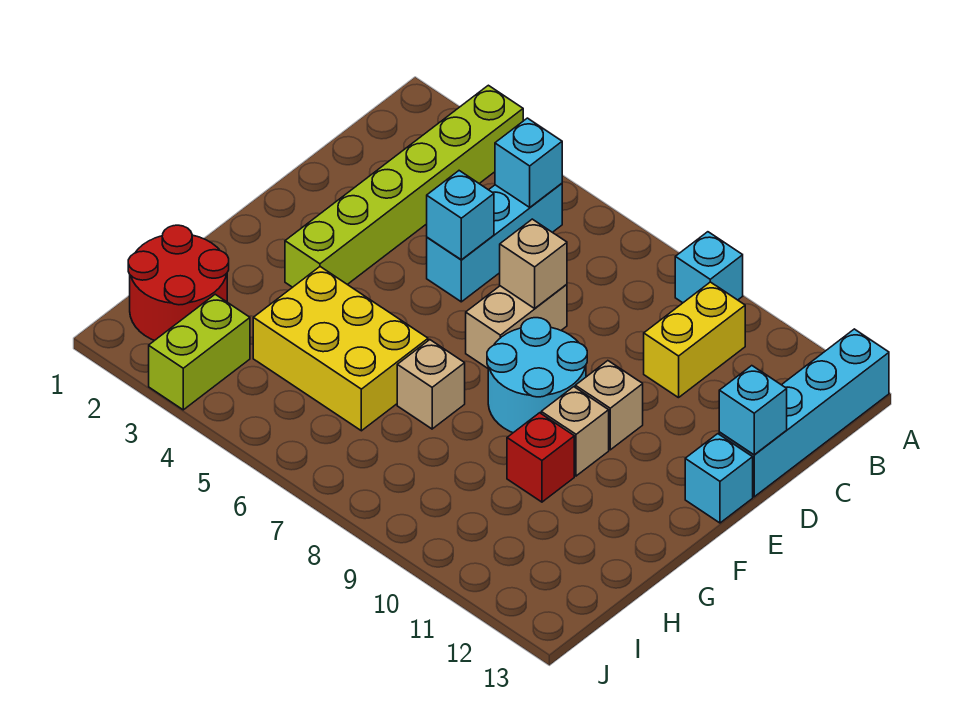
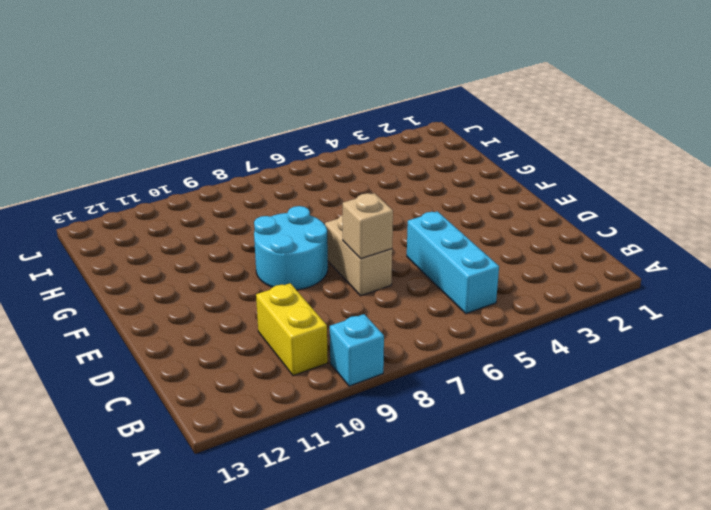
none -> lime brick A3:F3 level 1
none -> cyan brick A13:D13 level 1
none -> tan brick E10 level 1

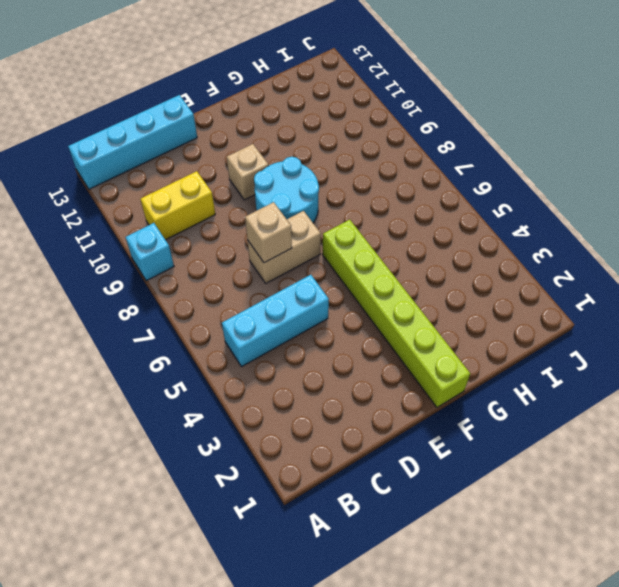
lime brick F1:F6 level 1 -> lime brick A3:F3 level 1
none -> cyan brick E13 level 1
none -> tan brick F10 level 1
none -> yellow brick G4:H6 level 1

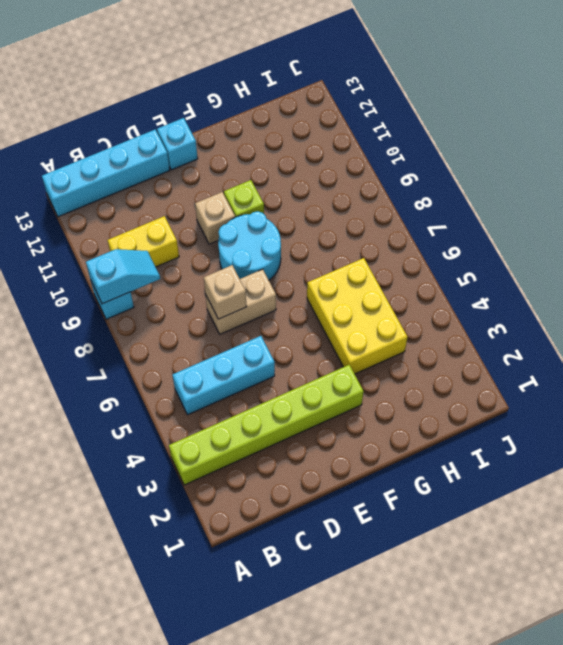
cyan slope A9:B9 level 2 top A -> none
lime brick F10 level 1 -> tan brick F10 level 1
none -> tan brick G7 level 1
none -> red brick G10 level 1
none -> red round brick H1:I2 level 1

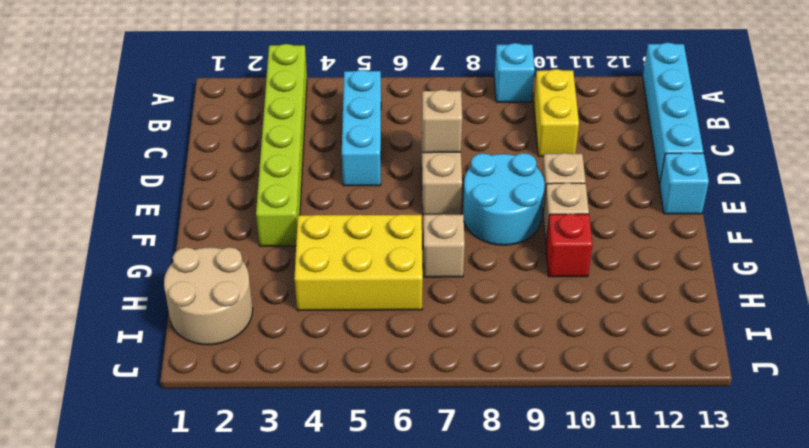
tan round brick H1:I2 level 1 -> red round brick H1:I2 level 1
none -> lime brick I3:J3 level 1
none -> cyan brick B5 level 2
none -> cyan brick D5 level 2

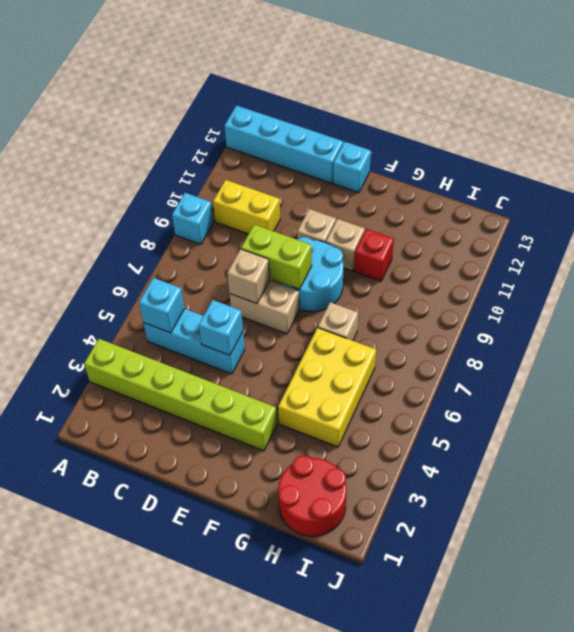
lime brick D8:E8 level 2 -> lime brick I3:J3 level 1
none -> cyan brick D13 level 2

